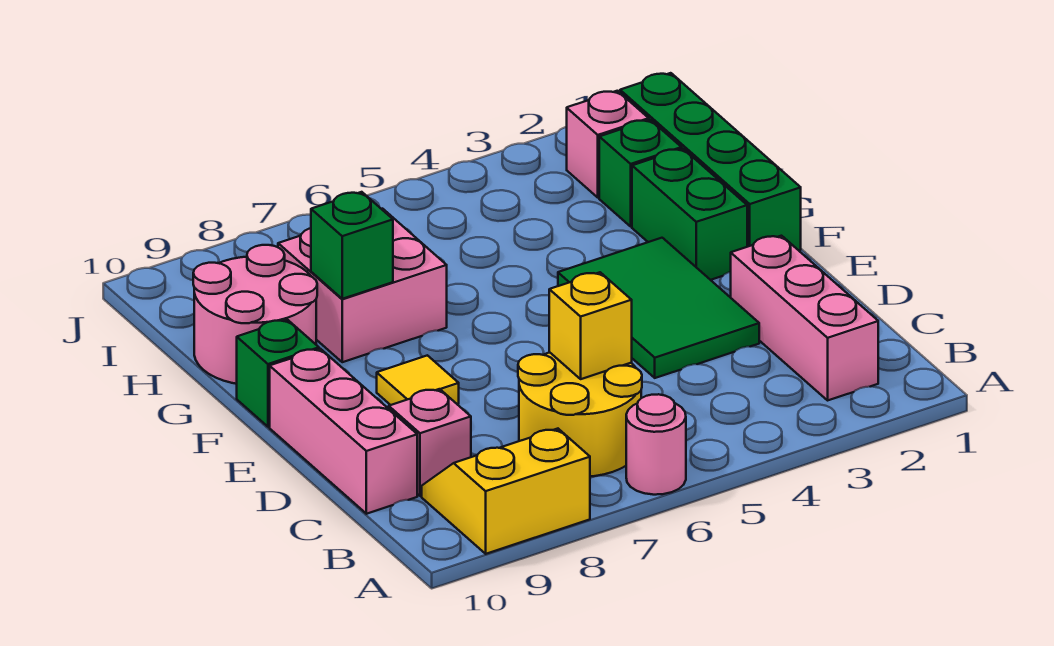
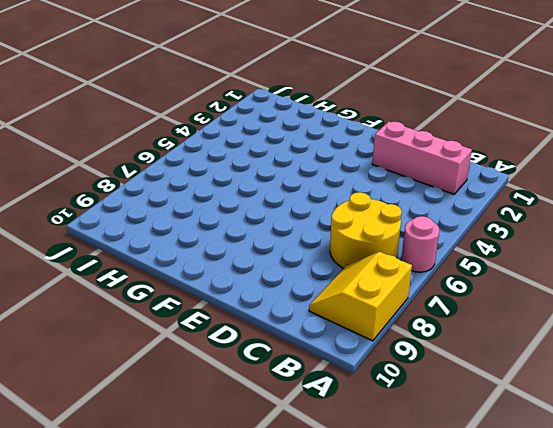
none -> pink brick C9 level 1
none -> pink brick C10:E10 level 1
none -> green tile D3:F4 level 1

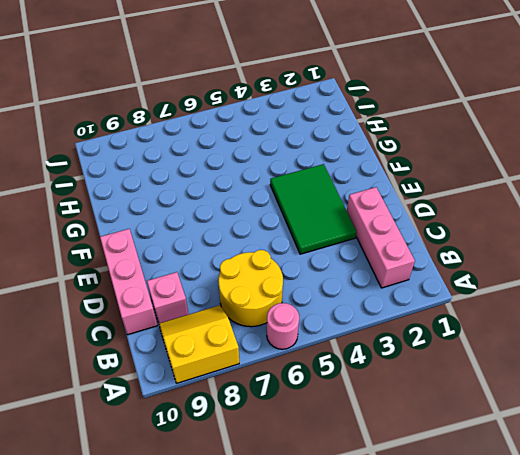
none -> yellow tile E8 level 1
none -> green brick F1:I1 level 1
none -> green brick F2:G2 level 1

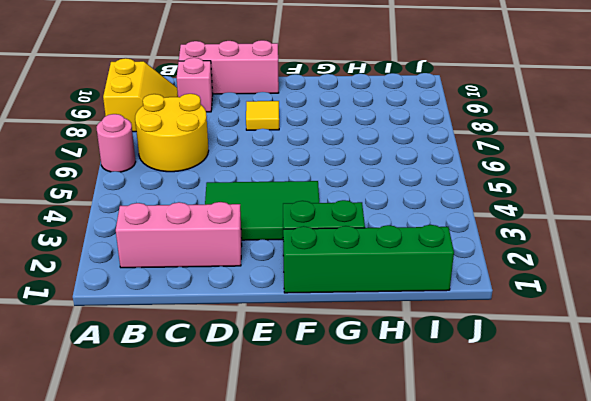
none -> green brick F10 level 1
none -> pink brick G7:H8 level 1
none -> pink round brick G9:H10 level 1

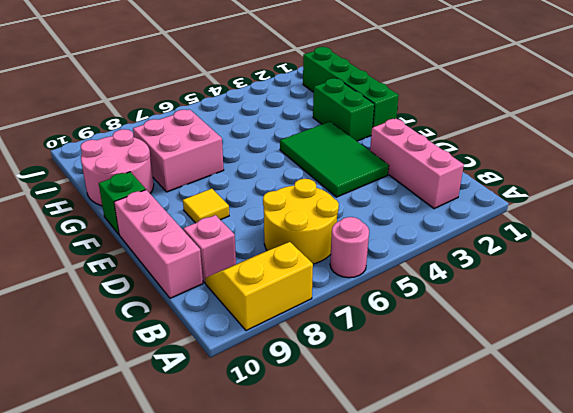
none -> green brick H2 level 1
none -> pink brick I2 level 1
none -> yellow brick C6 level 2

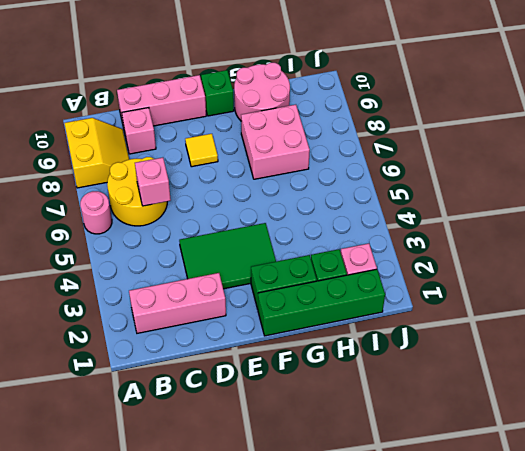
pink brick C6 level 2 -> yellow brick C6 level 2
none -> green brick G8 level 2

